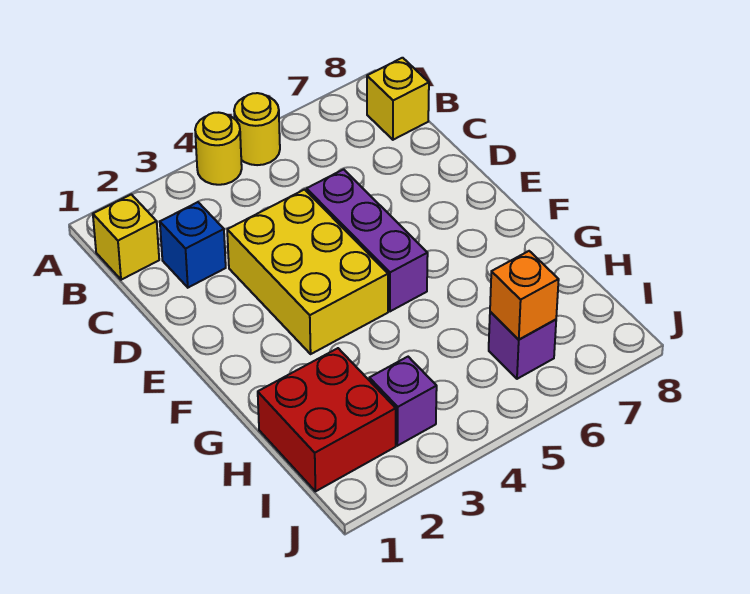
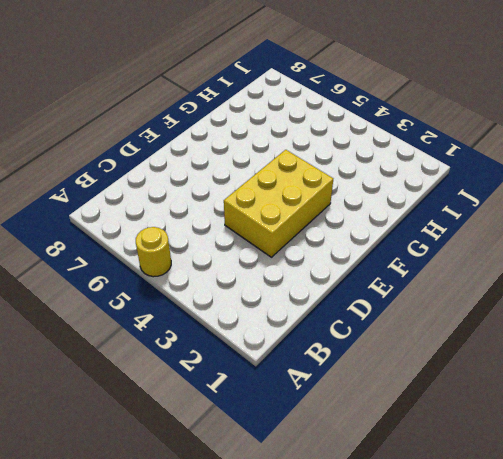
none -> yellow round brick A4 level 1
none -> yellow brick B1 level 1

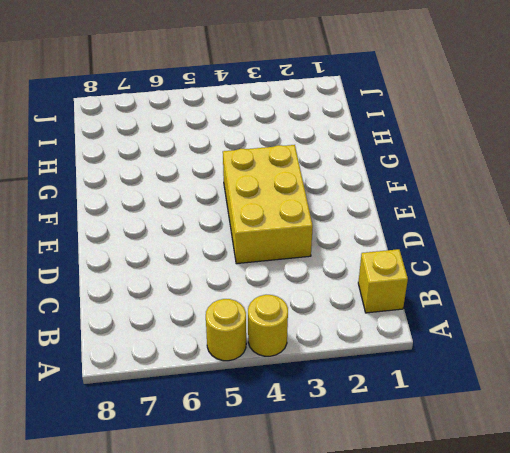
none -> yellow brick B8 level 1
none -> blue brick C2 level 1

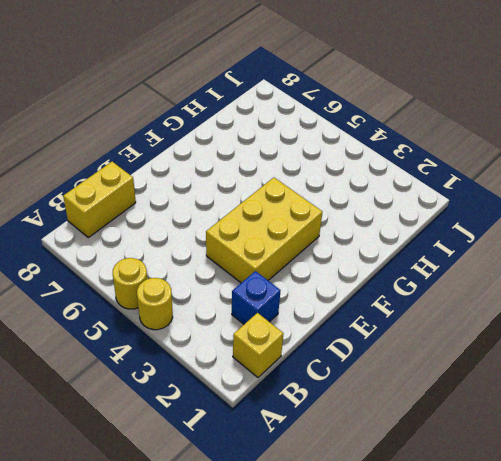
yellow brick B8:C8 level 1 -> yellow brick B8 level 1
none -> purple brick D5:F5 level 1
none -> red brick H1:I2 level 1

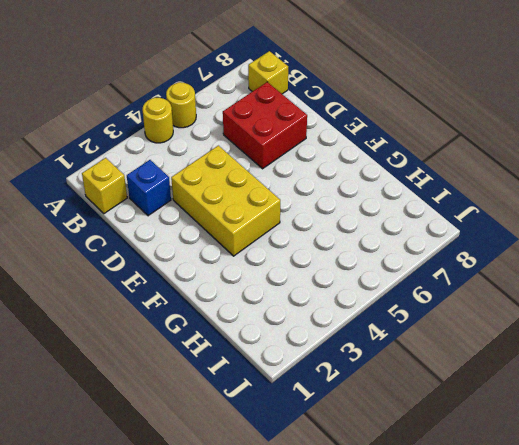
red brick C6:D7 level 1 -> red brick H1:I2 level 1
none -> purple brick D5:F5 level 1
none -> purple brick I3 level 1

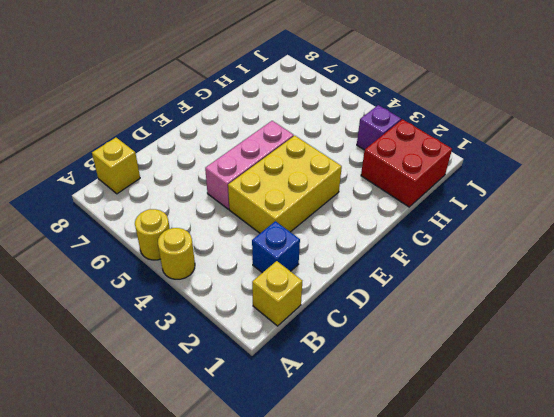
pink brick D5:F5 level 1 -> purple brick D5:F5 level 1
none -> purple brick I6 level 1
none -> orange brick I6 level 2

